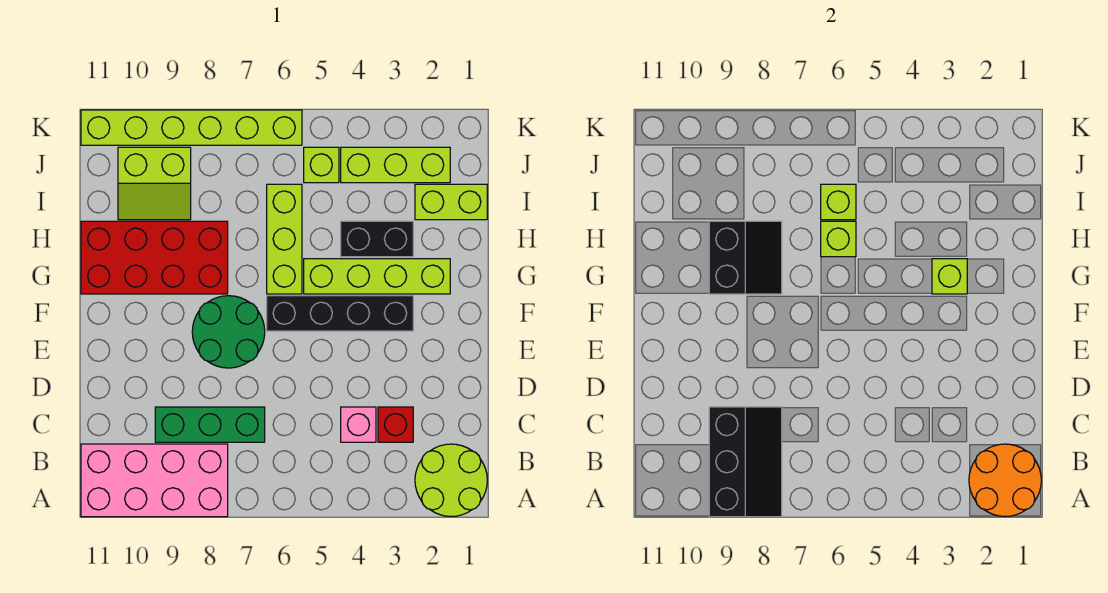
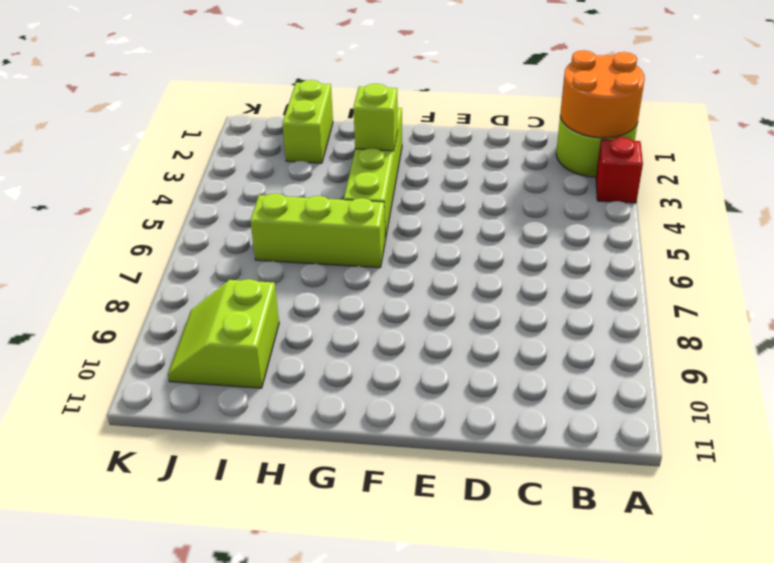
red brick A3 level 1 -> red brick C3 level 1
lime slope I9:J10 level 1 top I -> lime slope I9:J10 level 1 top J
none -> pink brick A8:B11 level 1
none -> pink brick C4 level 1
none -> green brick C7:C9 level 1

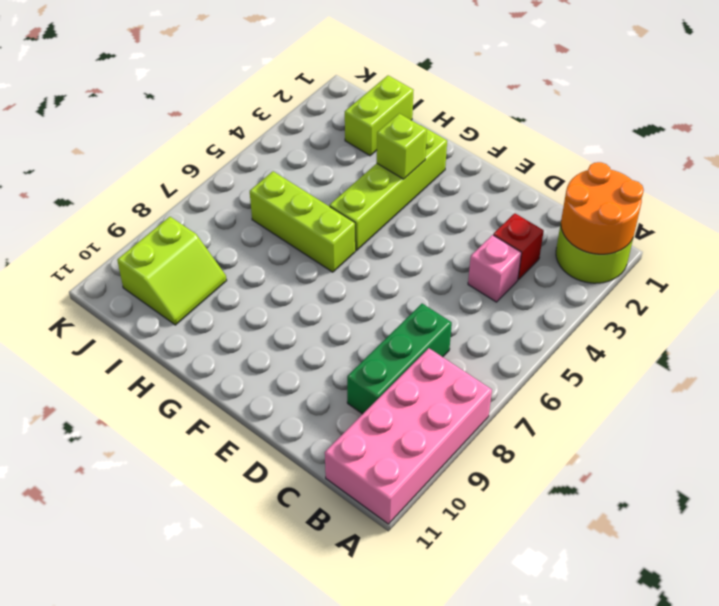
none -> green round brick E7:F8 level 1
none -> black brick F3:F6 level 1
none -> red brick G8:H11 level 1

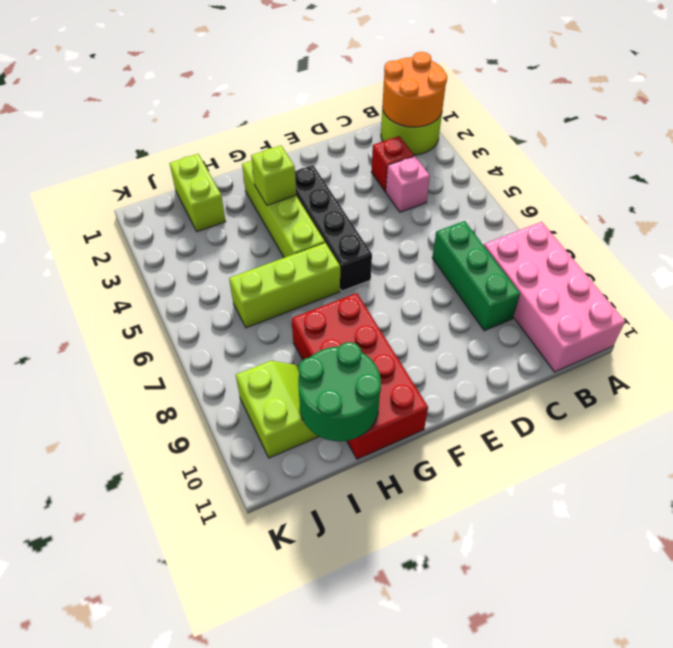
green round brick H10:I11 level 2 -> green round brick E7:F8 level 1
none -> black brick H3:H4 level 1
none -> lime brick J2:J4 level 1
none -> lime brick J5 level 1

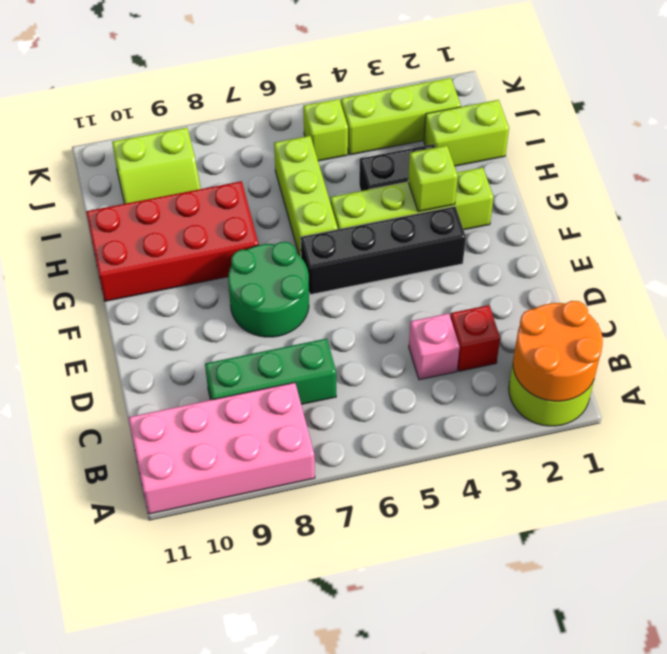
none -> lime brick K6:K11 level 1
none -> black slope A8:C9 level 2 top 9
none -> black slope G8:H9 level 2 top 9

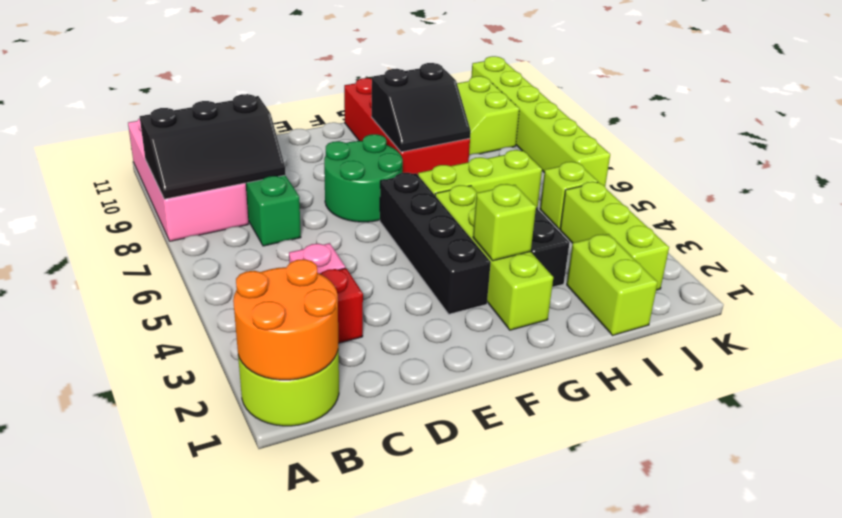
none -> lime brick H6 level 2
none -> lime brick I6 level 2

